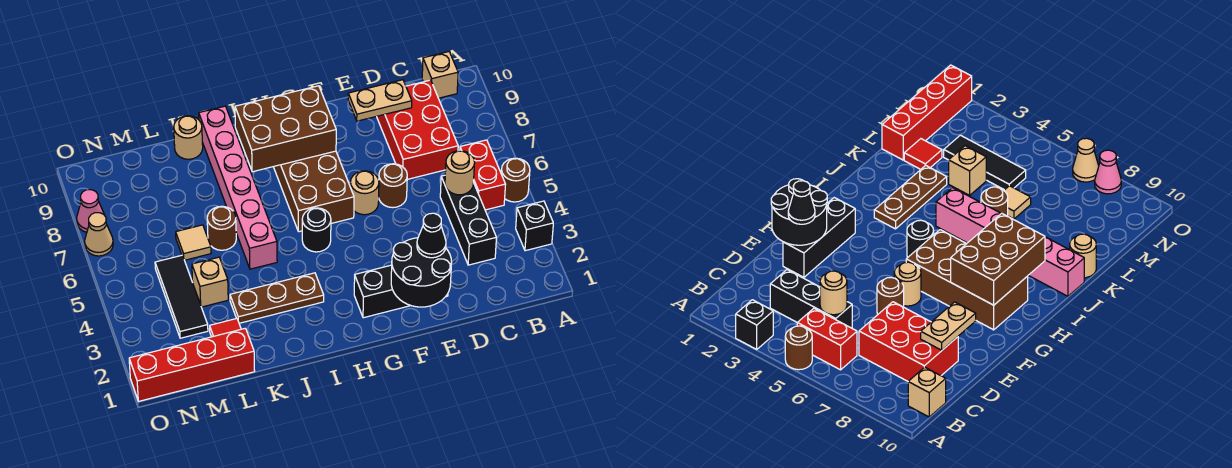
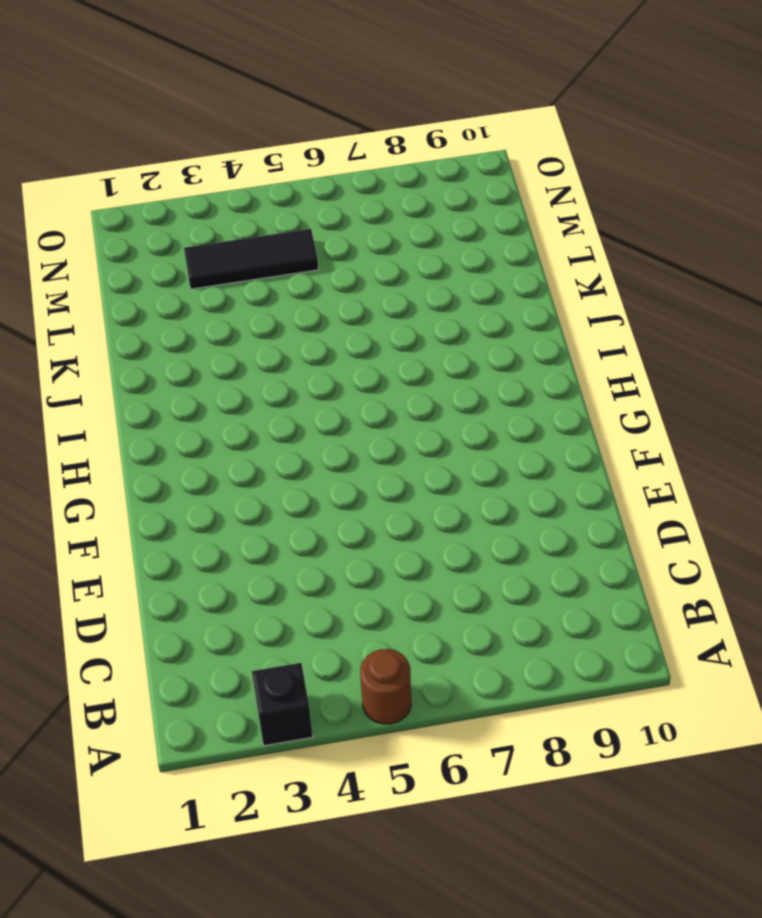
none -> red brick B5:B6 level 1
none -> tan brick B10 level 1
none -> black brick C3:C5 level 1

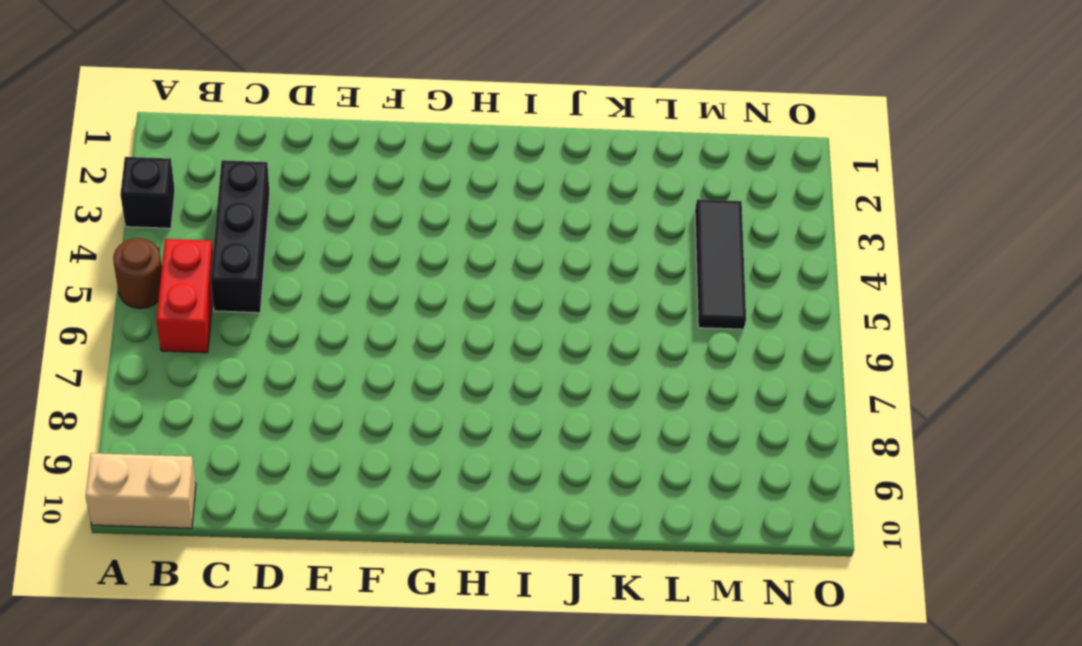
tan brick A10:B10 level 1 -> tan brick B10 level 1
none -> red brick C7:D9 level 1
none -> black brick E2:G2 level 1
none -> brown round brick E6 level 1

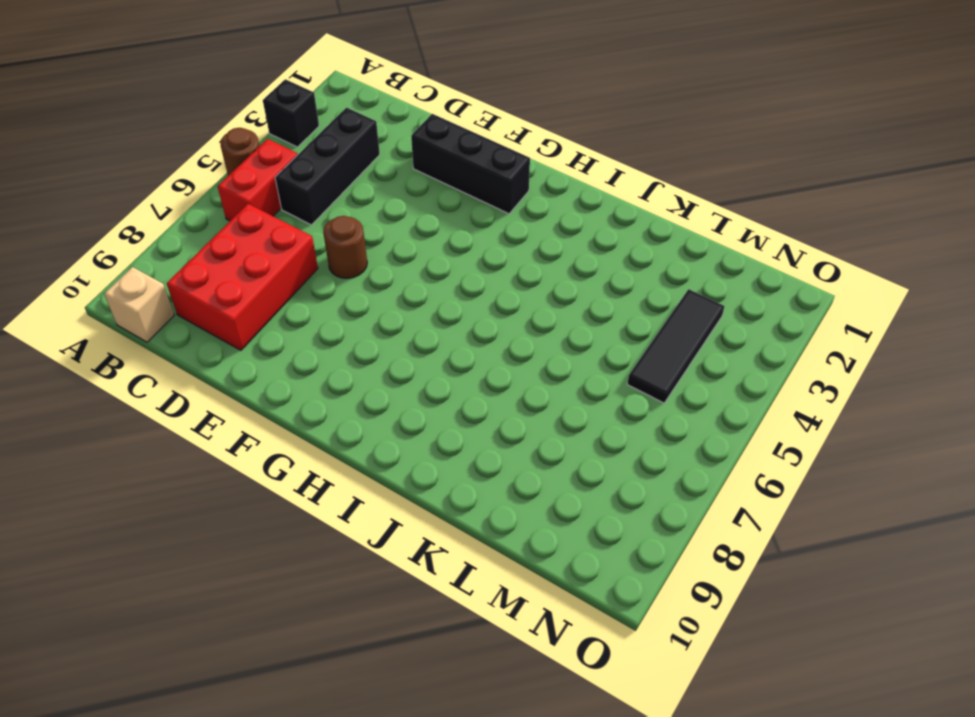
none -> tan round brick F6 level 1
none -> brown brick G6:H9 level 1
none -> black round brick H5 level 1

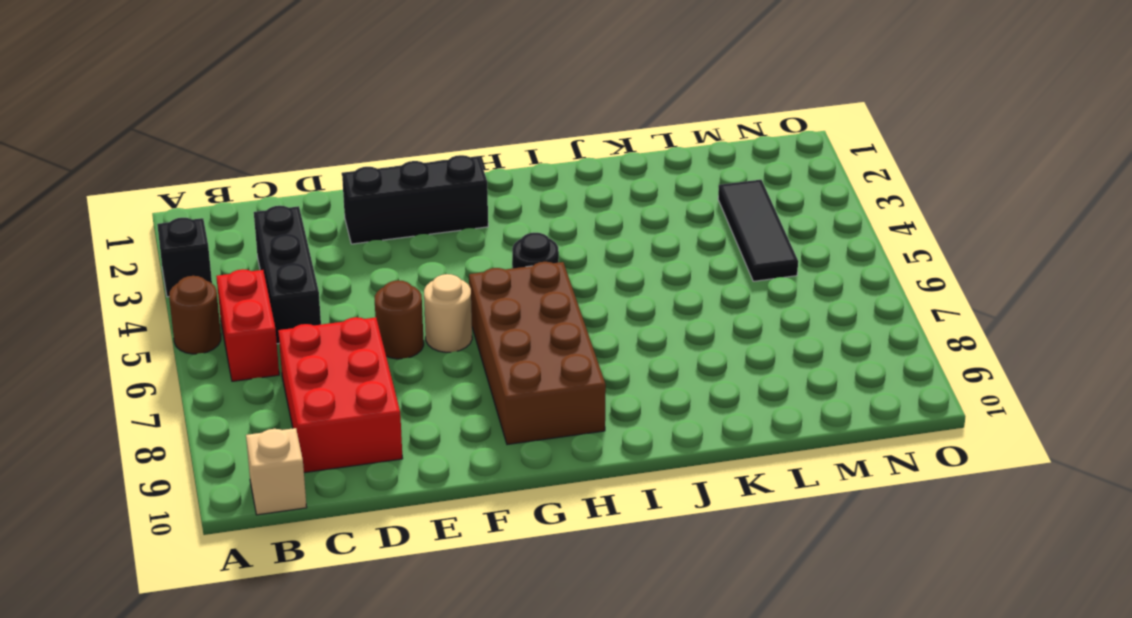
none -> brown plate I3:K3 level 1
none -> pink brick J5:J10 level 1
none -> brown round brick K6 level 1

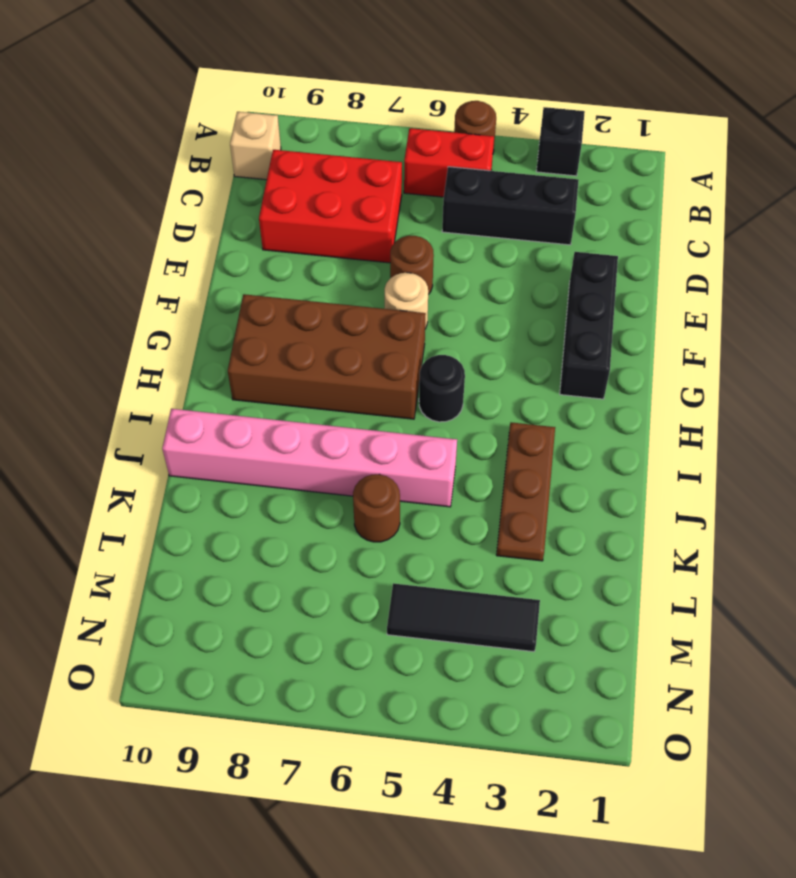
none -> tan round brick K10 level 1
none -> red brick L1:O1 level 1
none -> red tile L2 level 1

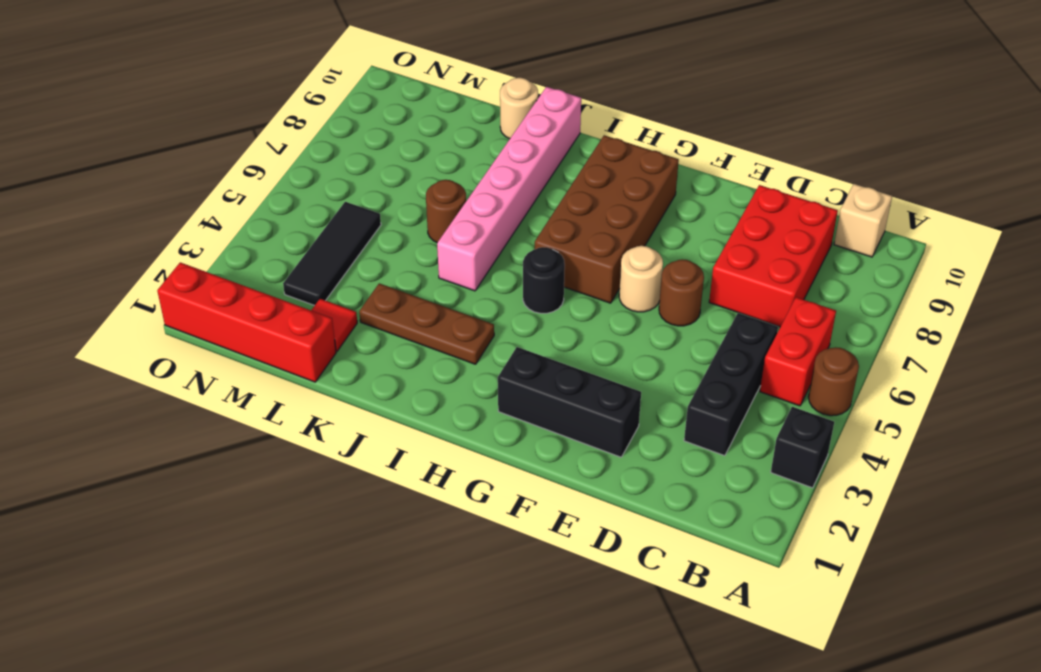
none -> tan brick L4 level 1
none -> tan tile L6 level 1
none -> tan cone O7 level 1

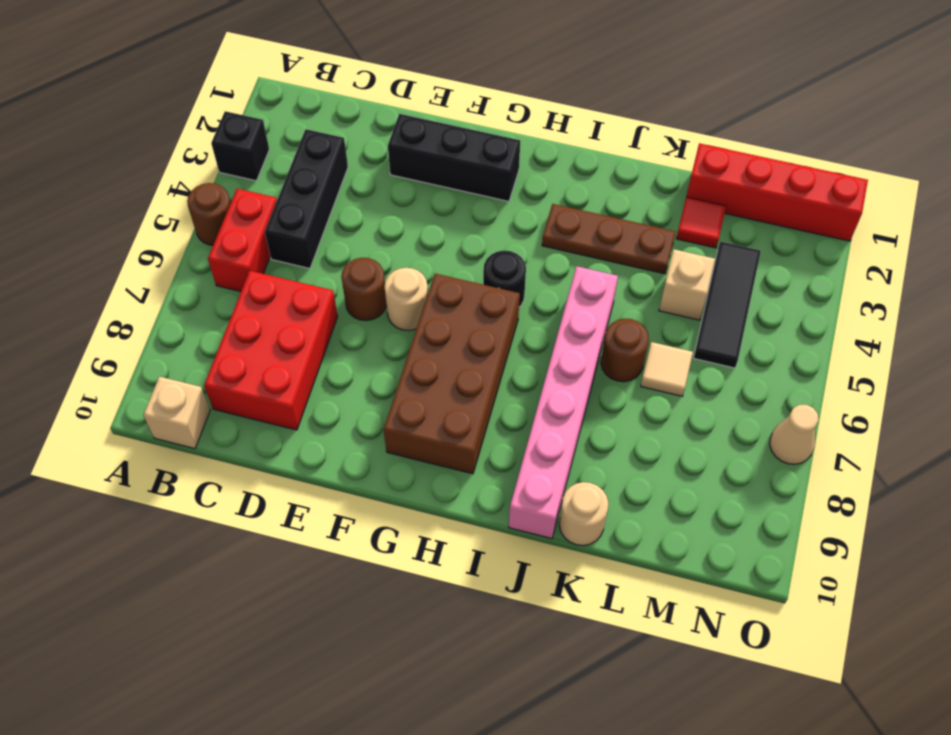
none -> pink cone O8 level 1
none -> tan round brick C5 level 2
none -> tan plate D9:E9 level 2

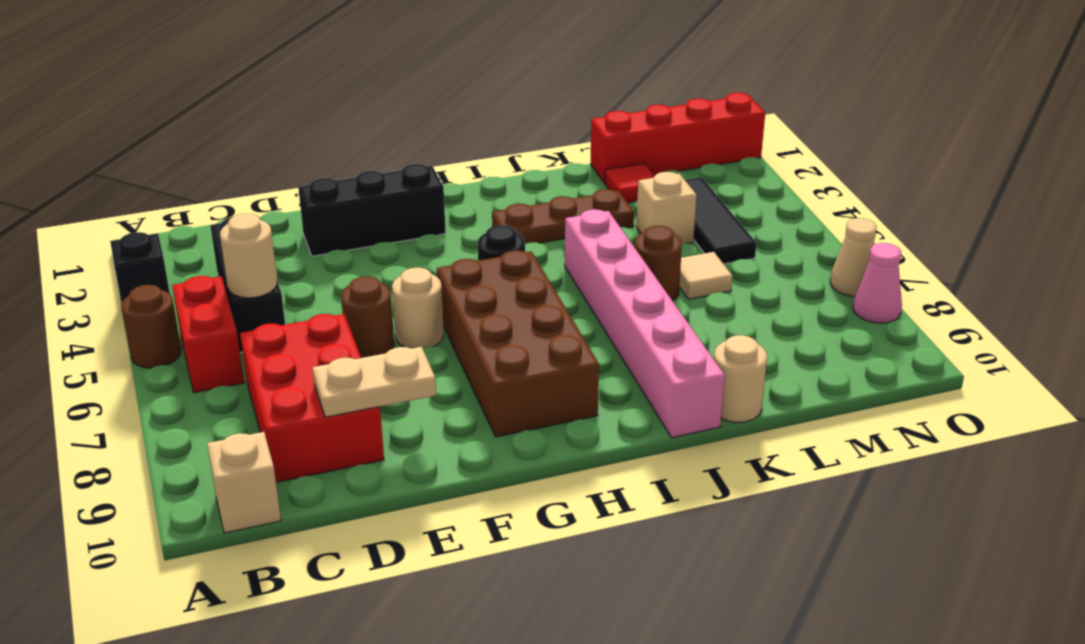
none -> black round brick E1:F2 level 2
none -> brown brick G8:I9 level 2
none -> black cone E2 level 3

